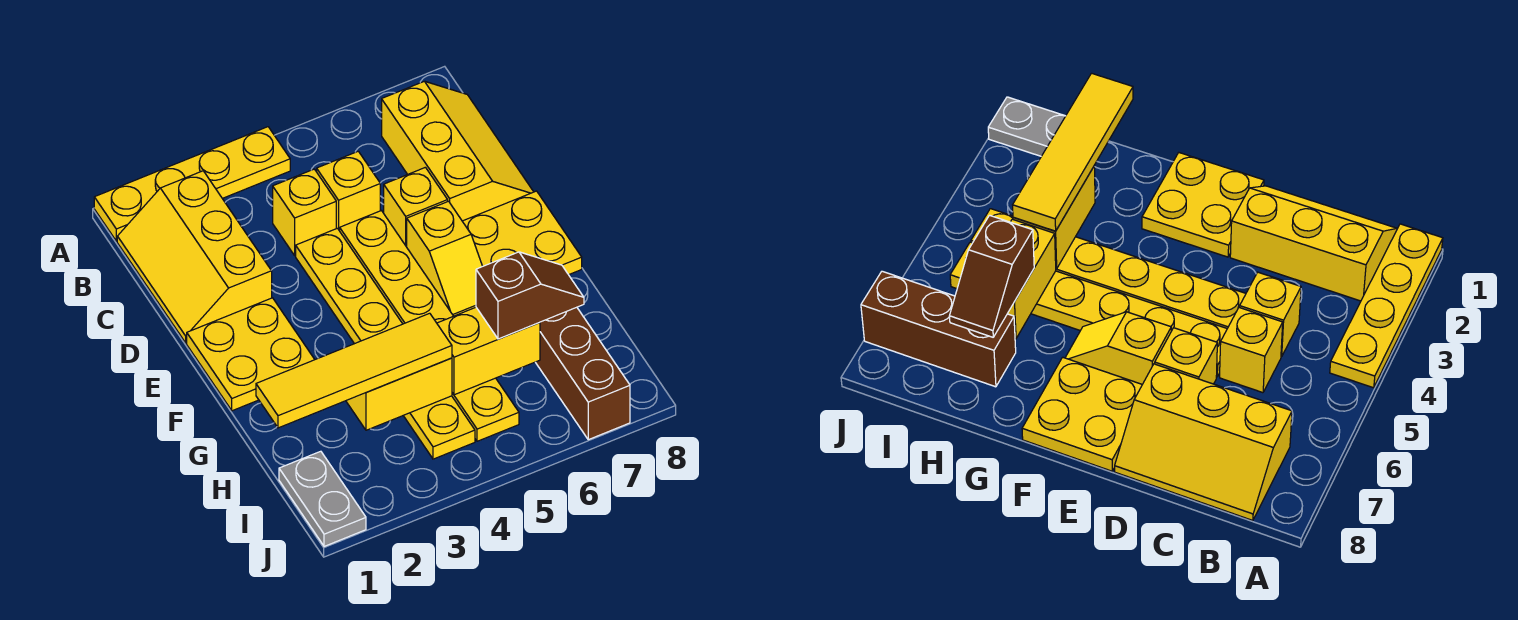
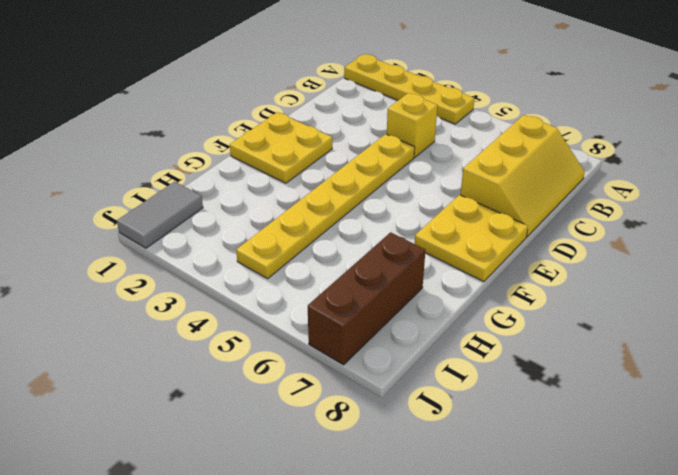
grey tile I1:J1 level 1 -> grey plate I1:J1 level 1
none -> yellow slope B1:D2 level 1 top 2
none -> yellow brick C5 level 1
none -> yellow plate D5:I5 level 1

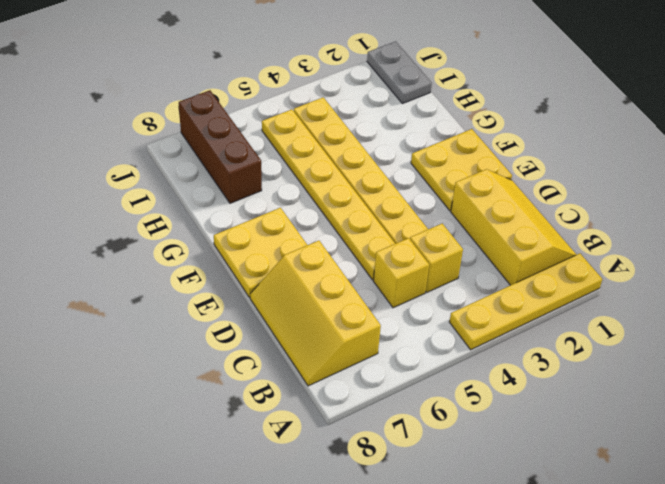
none -> yellow brick D6 level 1
none -> yellow slope E6:F6 level 1 top E
none -> yellow brick H3:H4 level 2

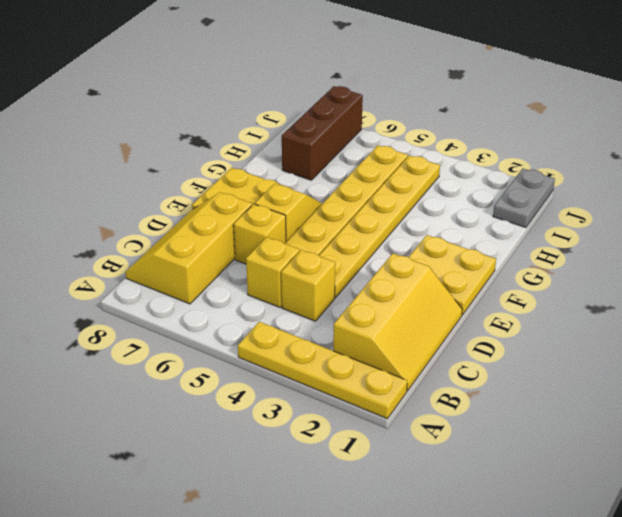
none -> yellow brick H3:H4 level 2
none -> yellow brick H5:H6 level 2
none -> yellow tile H1:H4 level 3

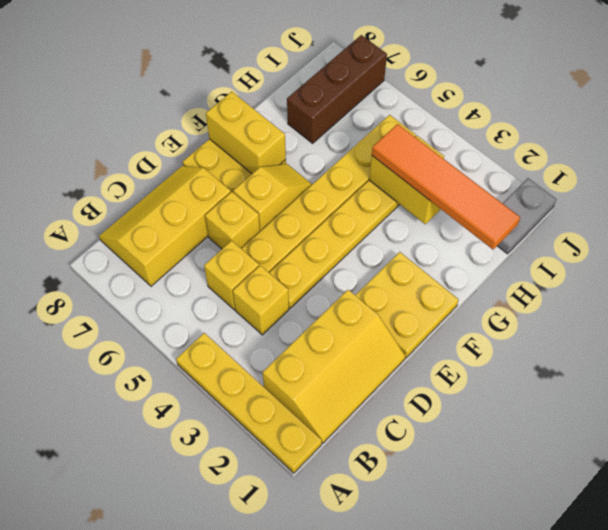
yellow brick F7:F8 level 2 -> yellow brick H5:H6 level 2
orange tile H1:H4 level 3 -> yellow tile H1:H4 level 3
none -> brown slope H6:H7 level 3 top 6

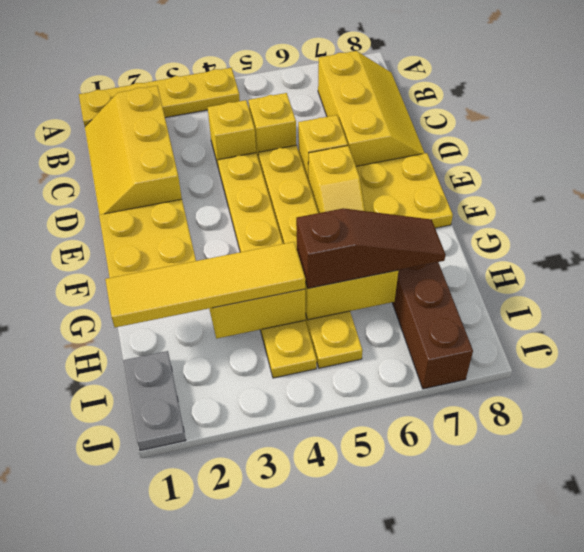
brown slope H5:H7 level 3 top 5 -> brown slope H6:H7 level 3 top 6

